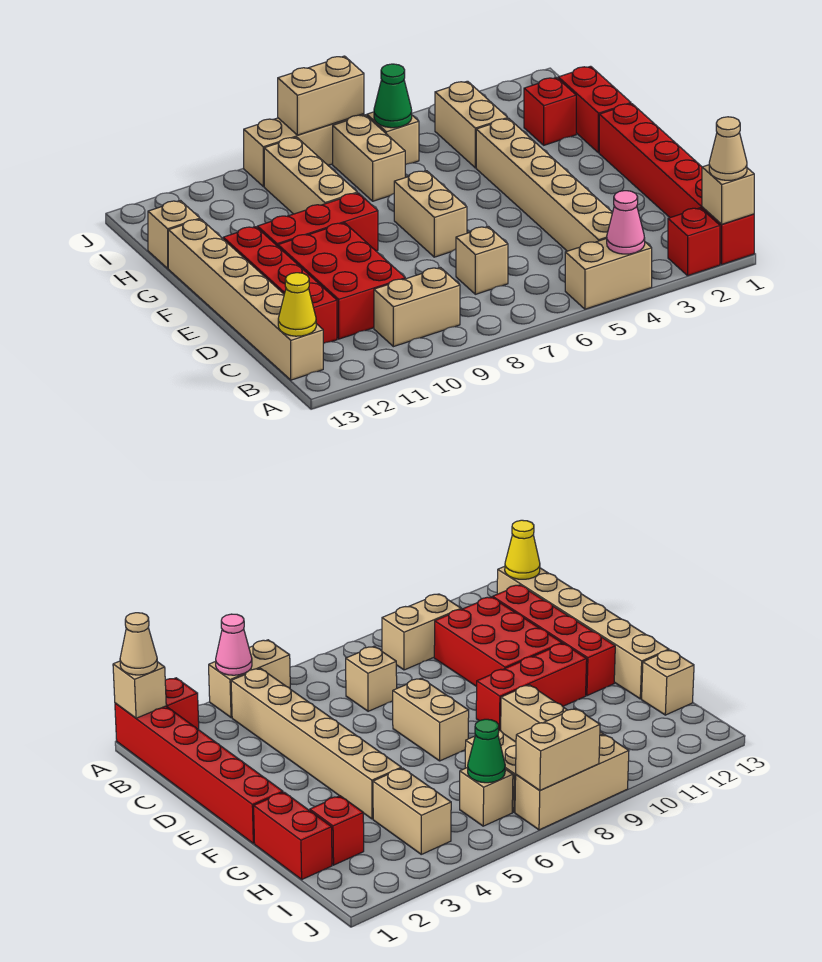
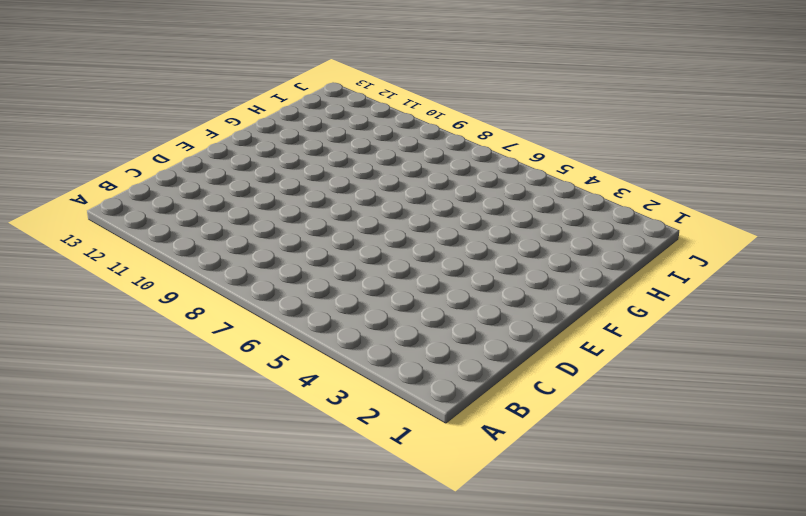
none -> red brick A1:F1 level 1
none -> red brick A2 level 1
none -> tan brick A4:A5 level 1

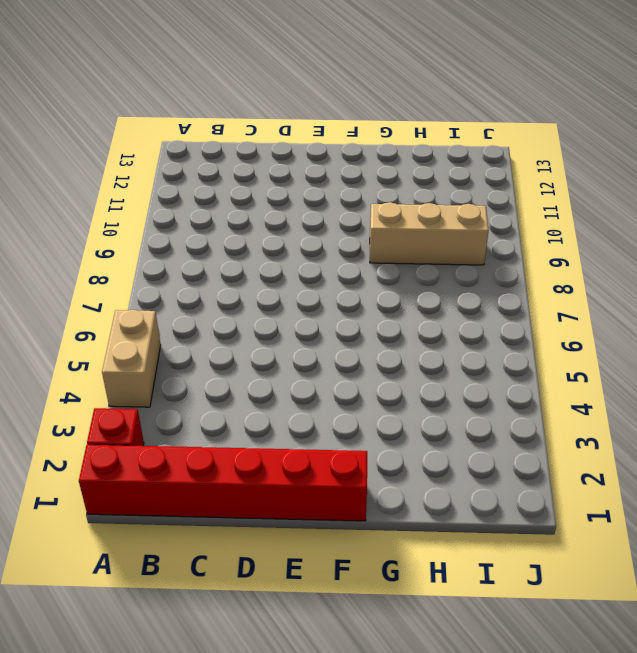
none -> tan brick B4:G4 level 1
none -> tan brick B9:B10 level 1
none -> tan brick B13:G13 level 1

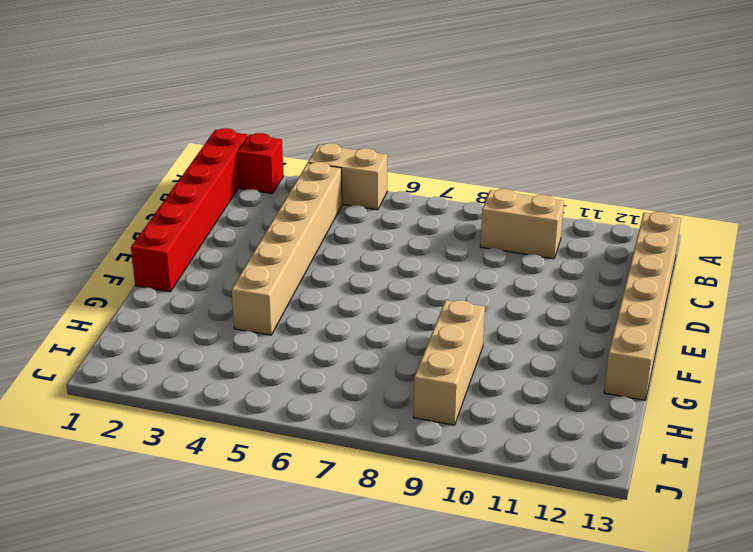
none -> tan brick C7 level 1
none -> red brick C10:E11 level 1
none -> red brick C12:F12 level 1

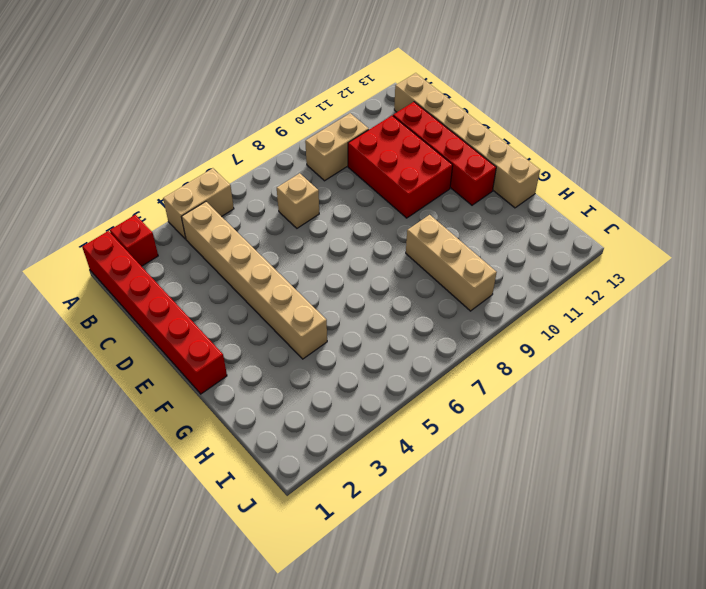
none -> tan brick E7:F7 level 1
none -> red brick F9:F11 level 1
none -> red brick G1:H1 level 1

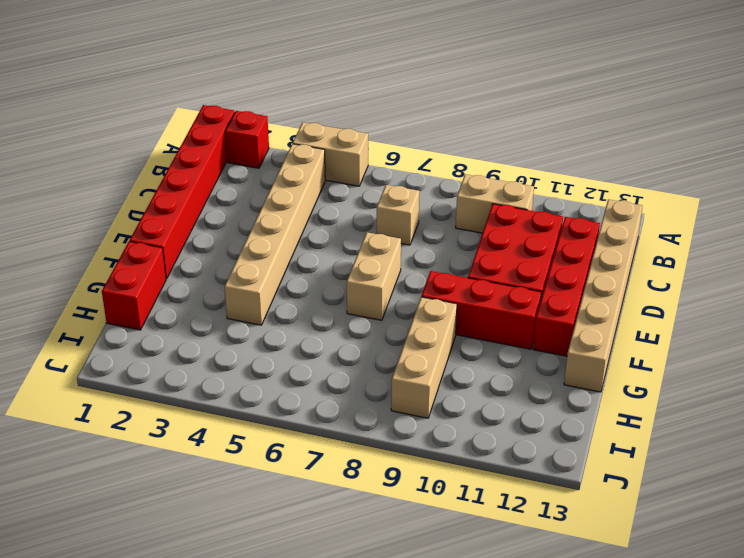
none -> red brick H2 level 1
none -> tan brick H4:I4 level 1
none -> tan brick H7:I7 level 1

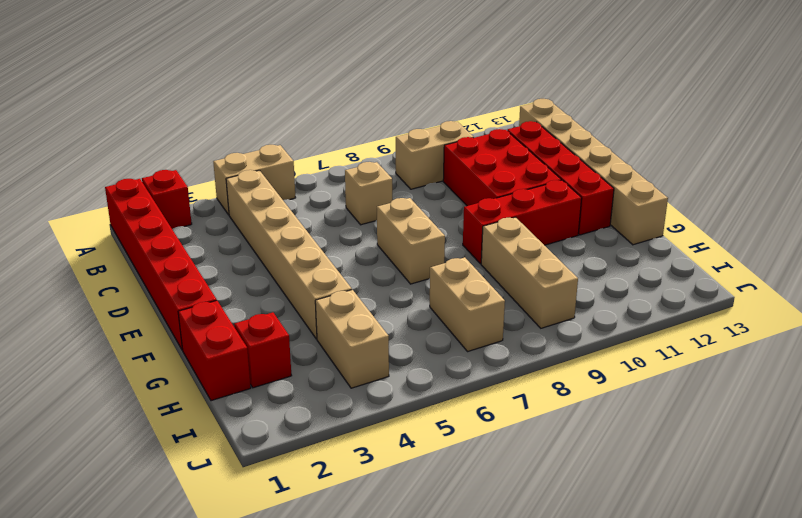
none -> tan brick H13 level 1
none -> tan brick I6 level 1
none -> tan brick J7:J9 level 1

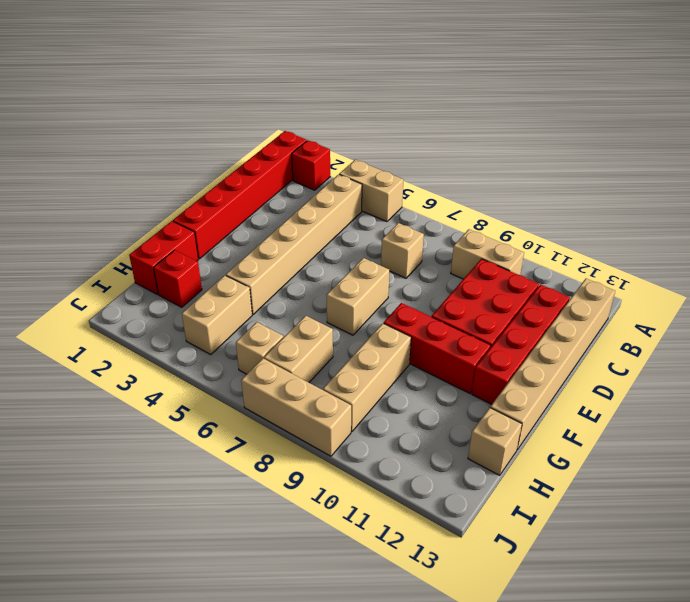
none -> tan brick A1 level 2
none -> pink cone A4 level 2
none -> yellow cone B13 level 2

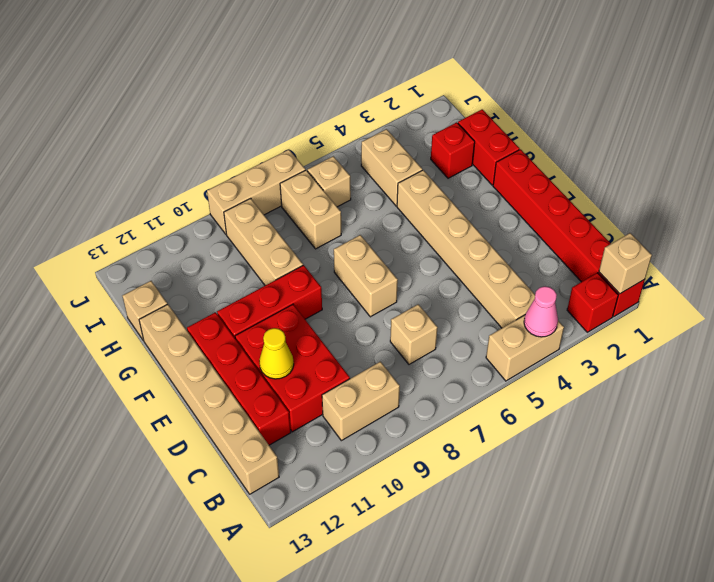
yellow cone D11 level 2 -> yellow cone B13 level 2
none -> green cone I6 level 2
none -> tan brick J7:J8 level 2
none -> tan cone A1 level 3

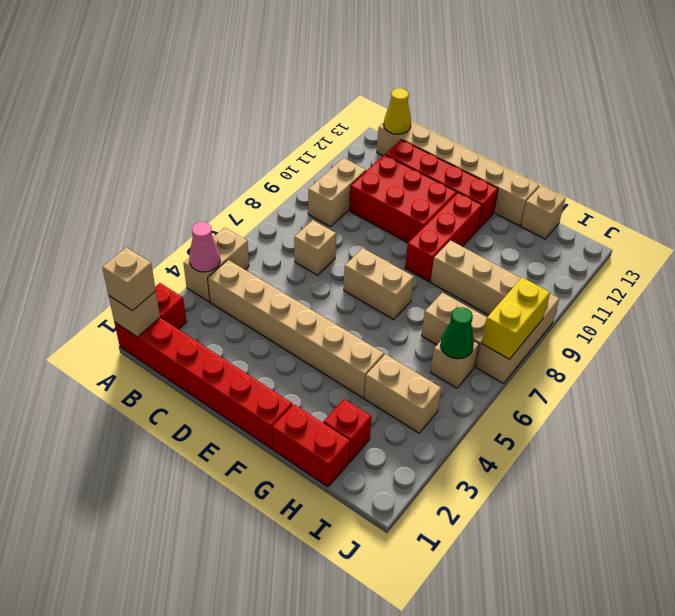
tan brick A1 level 3 -> tan cone A1 level 3
yellow brick J7:J8 level 2 -> tan brick J7:J8 level 2

